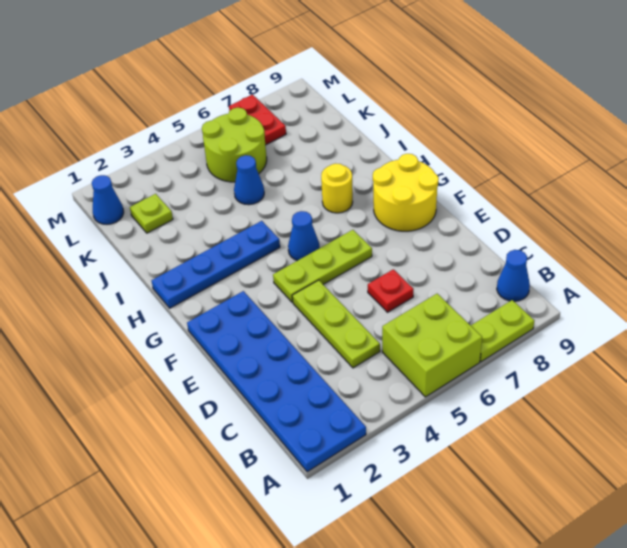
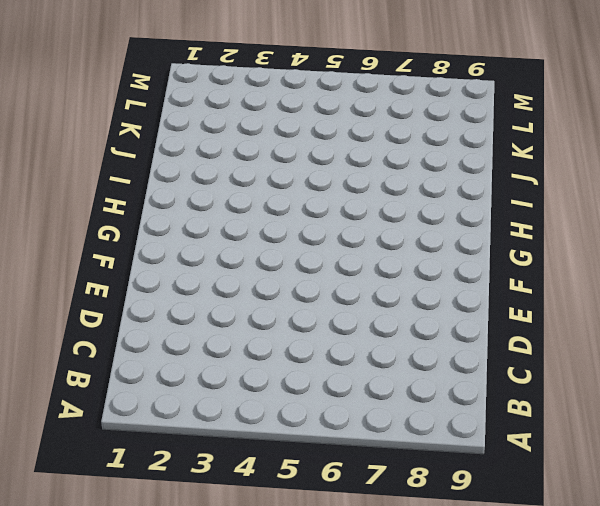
none -> blue plate A1:F2 level 1
none -> lime brick A5:B6 level 1
none -> lime plate A7:A8 level 1

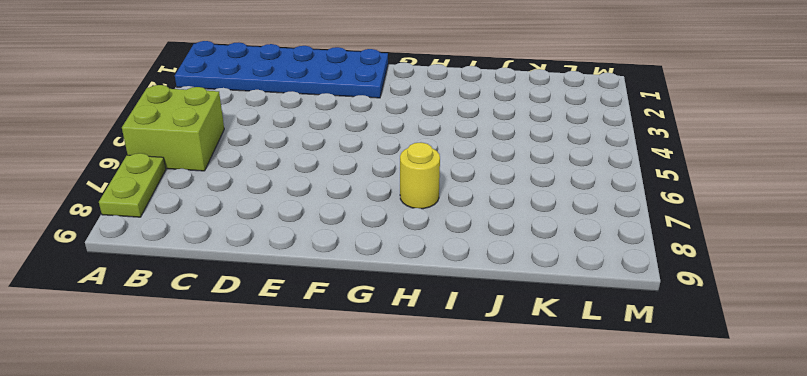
none -> blue cone B9 level 1
none -> lime plate C4:E4 level 1
none -> red plate D6 level 1

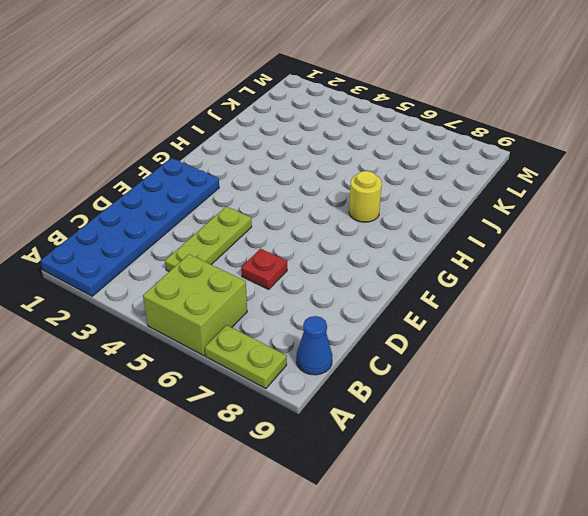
none -> lime plate F4:F6 level 1
none -> yellow round brick F8:G9 level 1
none -> blue cone G5 level 1

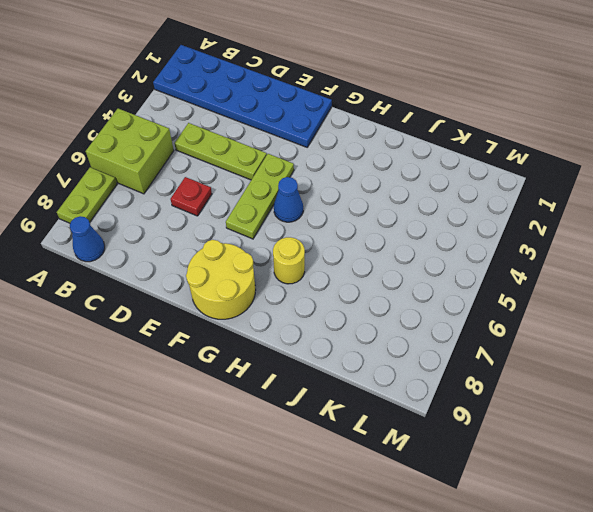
none -> blue plate H1:H4 level 1
none -> blue cone J5 level 1
none -> lime plate K2 level 1

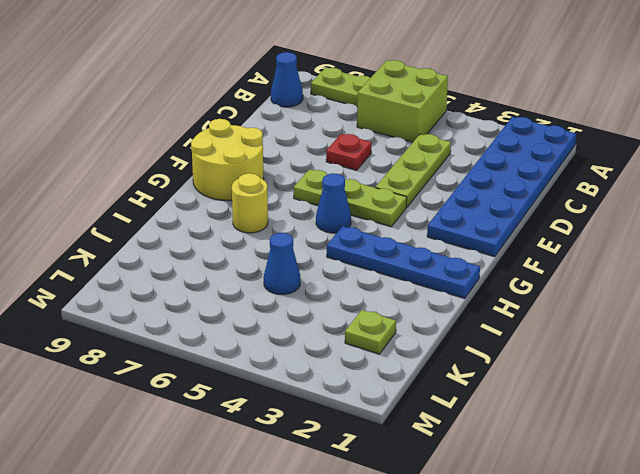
none -> lime round brick K5:L6 level 1
none -> blue cone L1 level 1
none -> red plate L7:M7 level 1

